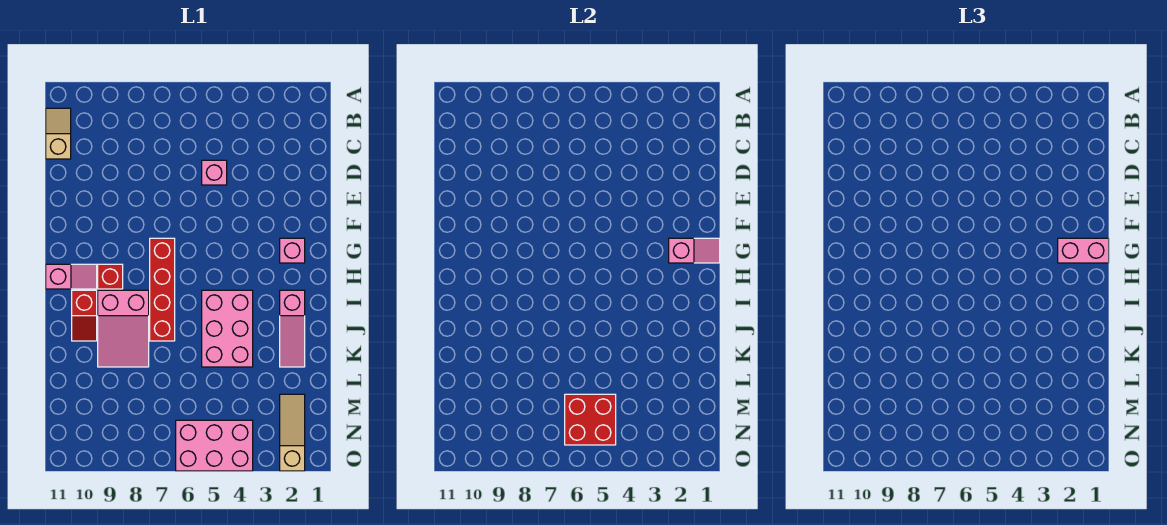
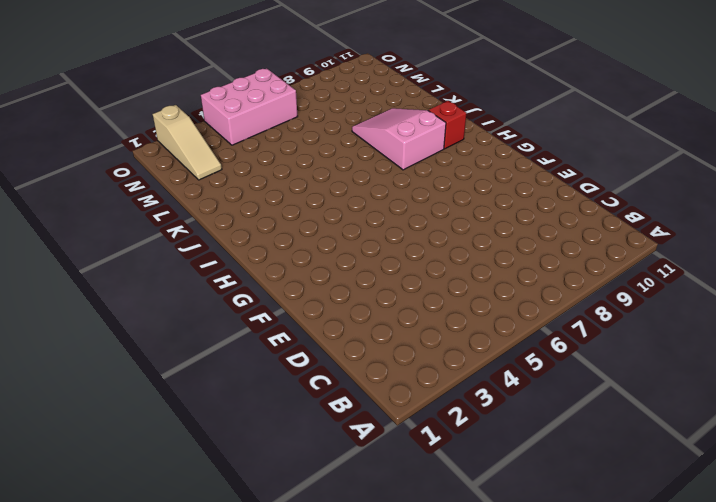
none -> tan slope B11:C11 level 1 top C
none -> pink brick D5 level 1
none -> pink brick G2 level 1

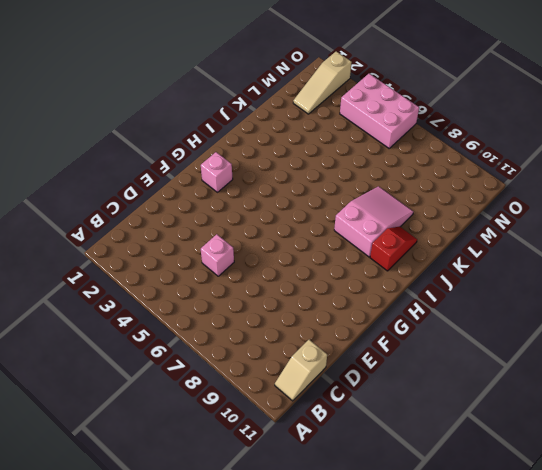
none -> red brick G7:J7 level 1
none -> red brick H9 level 1
none -> pink slope H10:H11 level 1 top 11

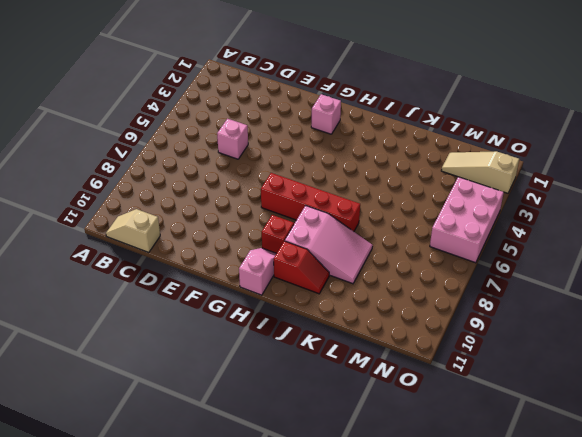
none -> pink slope I2:K2 level 1 top I
none -> pink brick I4:K5 level 1
none -> pink slope G1:G2 level 2 top 2

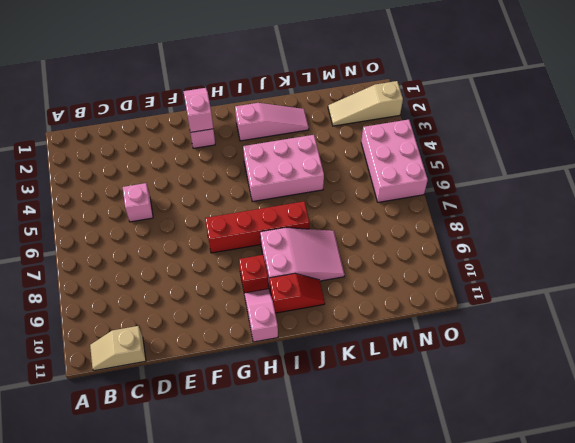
none -> red brick M5:N6 level 2
none -> pink brick G1:G2 level 3

